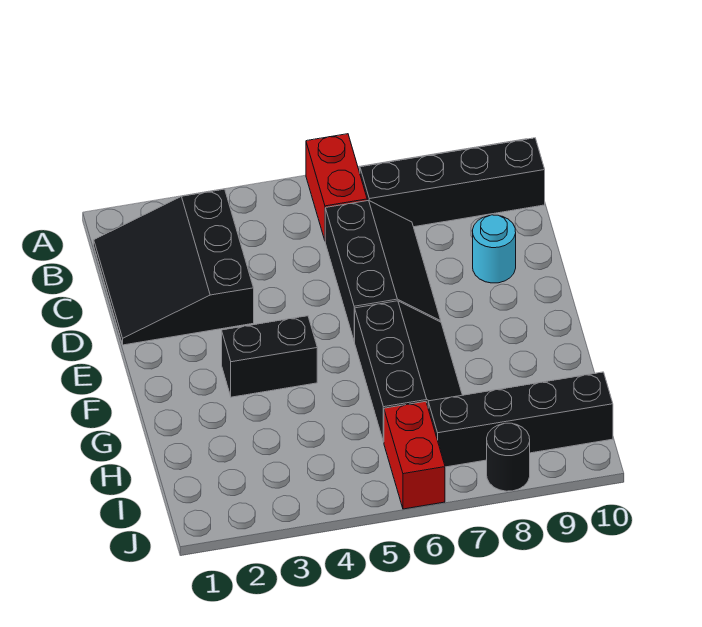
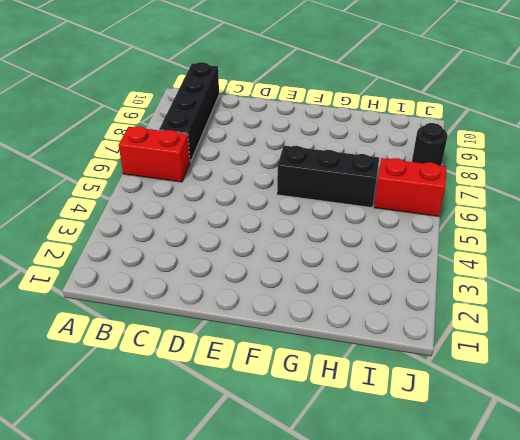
none -> black slope B1:D3 level 1 top 3
none -> black slope C6:E7 level 1 top 6

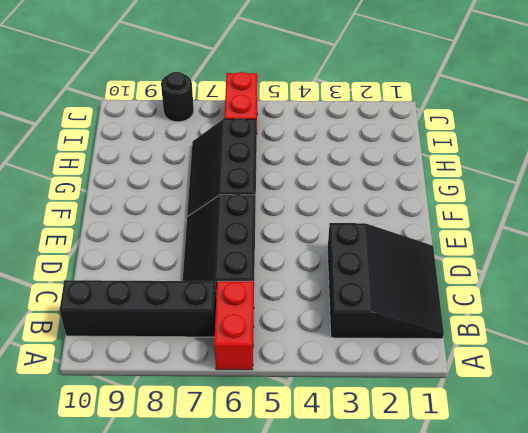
none -> cyan round brick D9 level 1
none -> black brick F3:F4 level 1

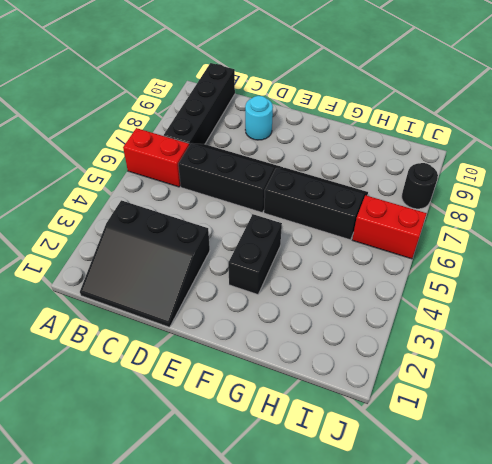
none -> black brick I7:I10 level 1

